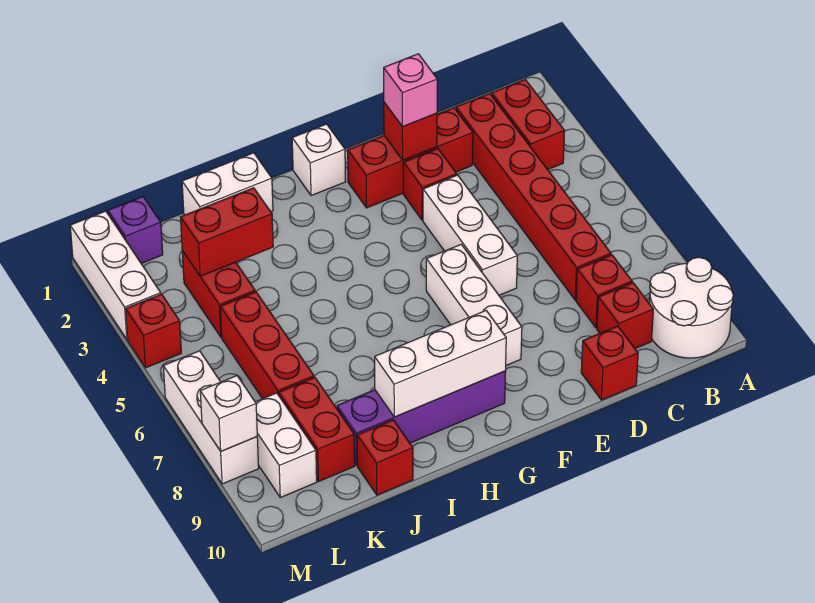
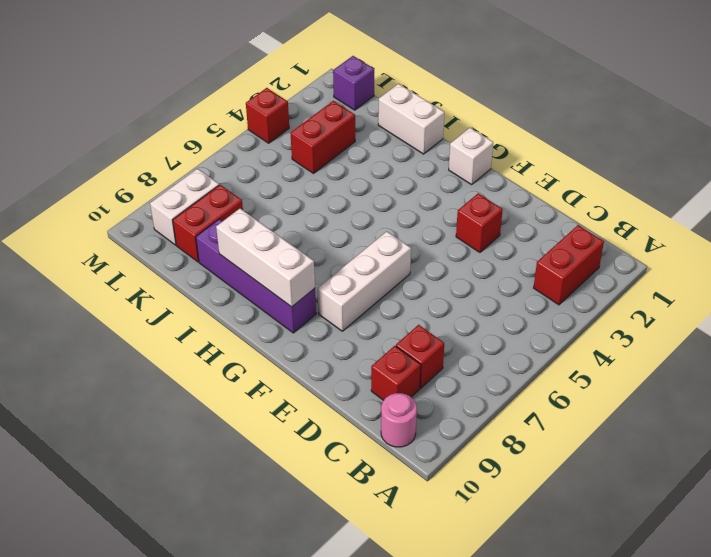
pink round brick B10 level 1 -> white round brick A9:B10 level 1
none -> red brick C2:C7 level 1
none -> red brick D2:F2 level 1
none -> red brick D10 level 1

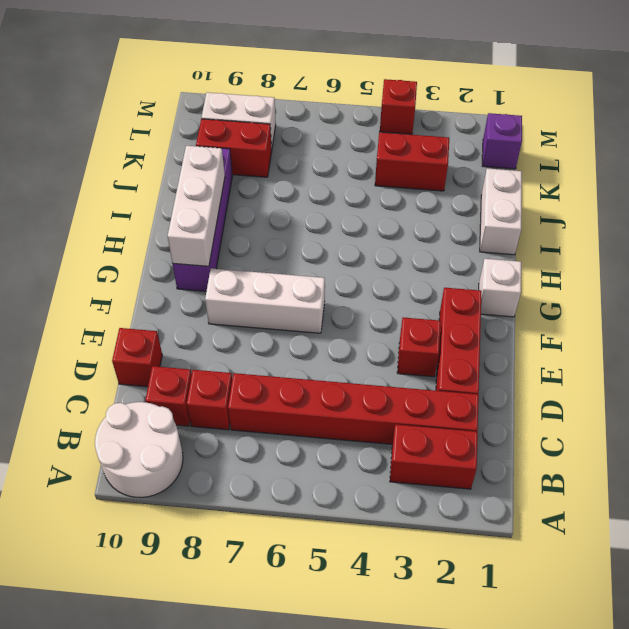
none -> white brick E4:E6 level 1
none -> red brick J10 level 1
none -> red brick K5:K7 level 1

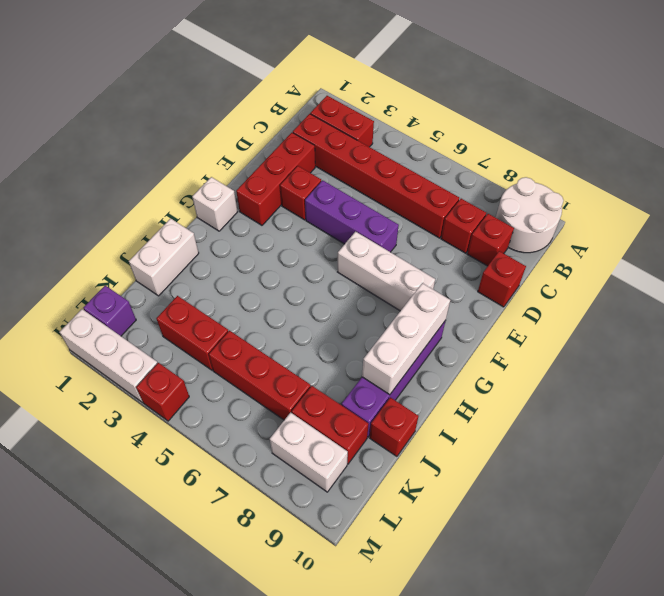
purple brick E4:E6 level 1 -> white brick E4:E6 level 1
none -> white brick M6:M8 level 1
none -> red brick E2 level 2
none -> red brick J3:K3 level 2

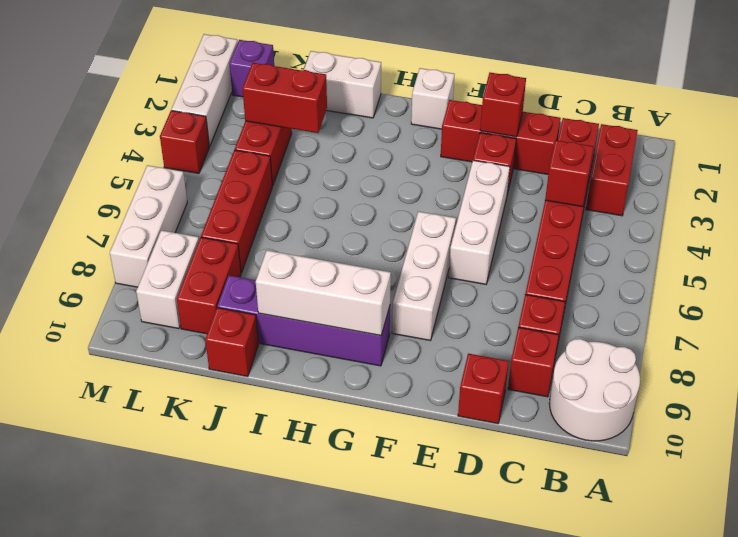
red brick C4 level 2 -> none
none -> white brick M8 level 2
none -> pink brick E2 level 3

